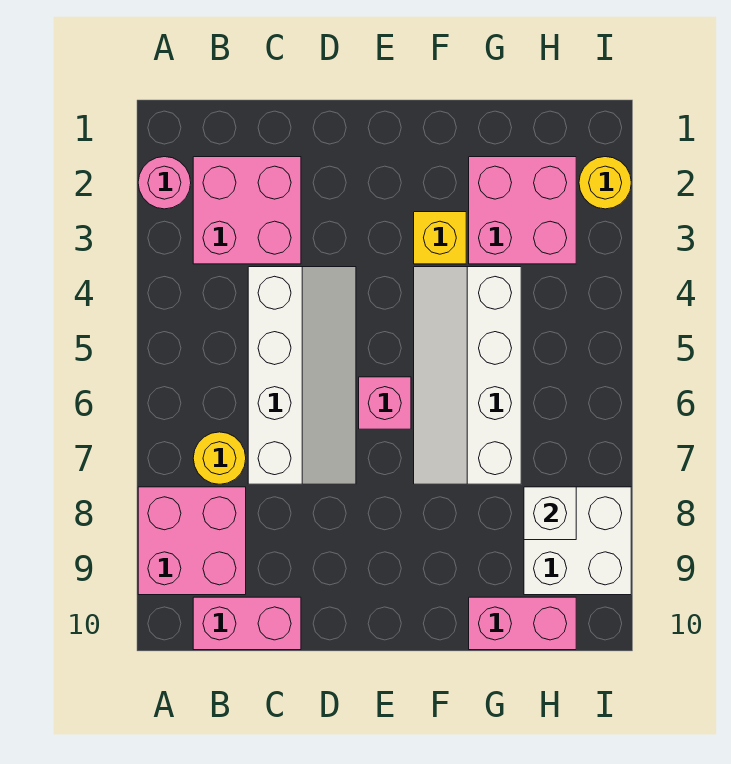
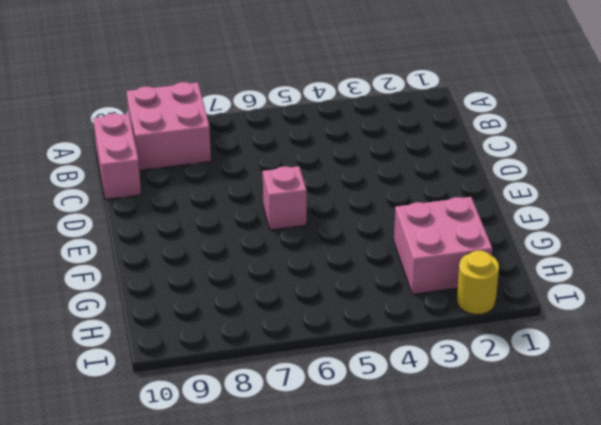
none -> pink round brick A2 level 1
none -> pink brick B2:C3 level 1
none -> yellow round brick B7 level 1

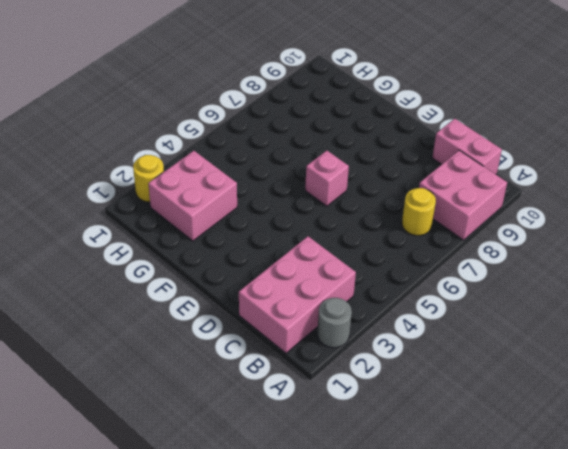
grey round brick A2 level 1 -> pink round brick A2 level 1
pink brick B1:C3 level 1 -> pink brick B2:C3 level 1
none -> white slope C4:D7 level 1 top C
none -> yellow brick F3 level 1
none -> white slope F4:G7 level 1 top G

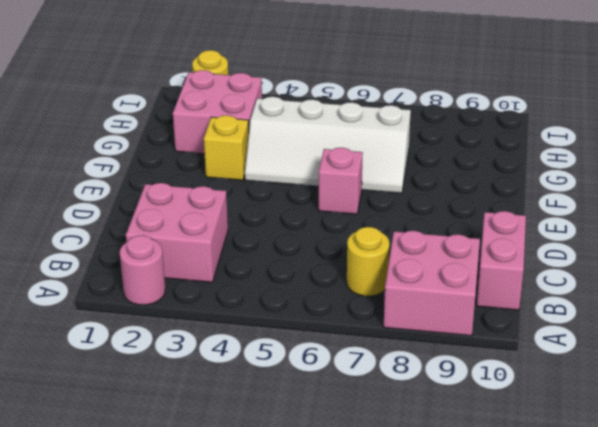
none -> white slope C4:D7 level 1 top C
none -> pink brick G10:H10 level 1
none -> white brick H8:I9 level 1

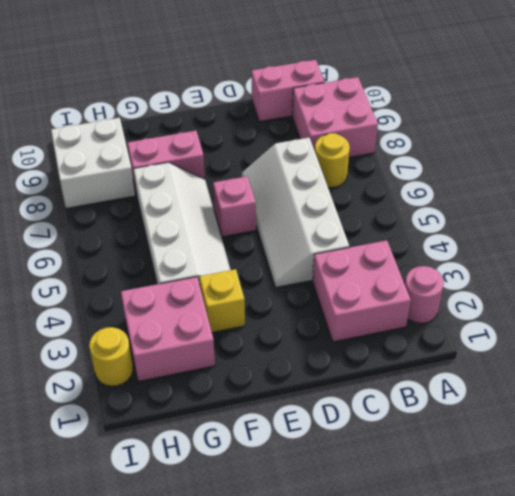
pink brick F8:G8 level 1 -> pink brick G10:H10 level 1
none -> white brick H8 level 2

